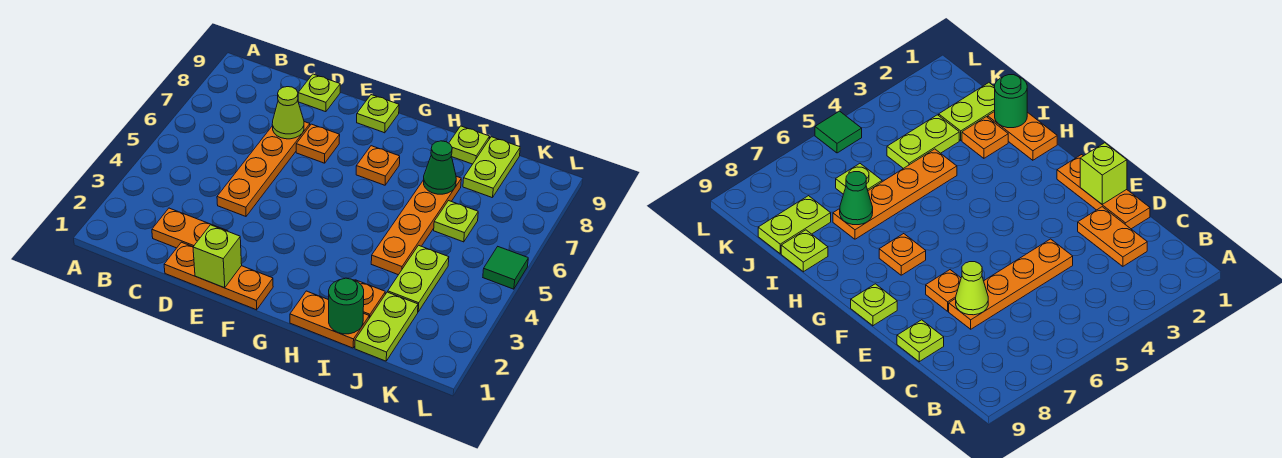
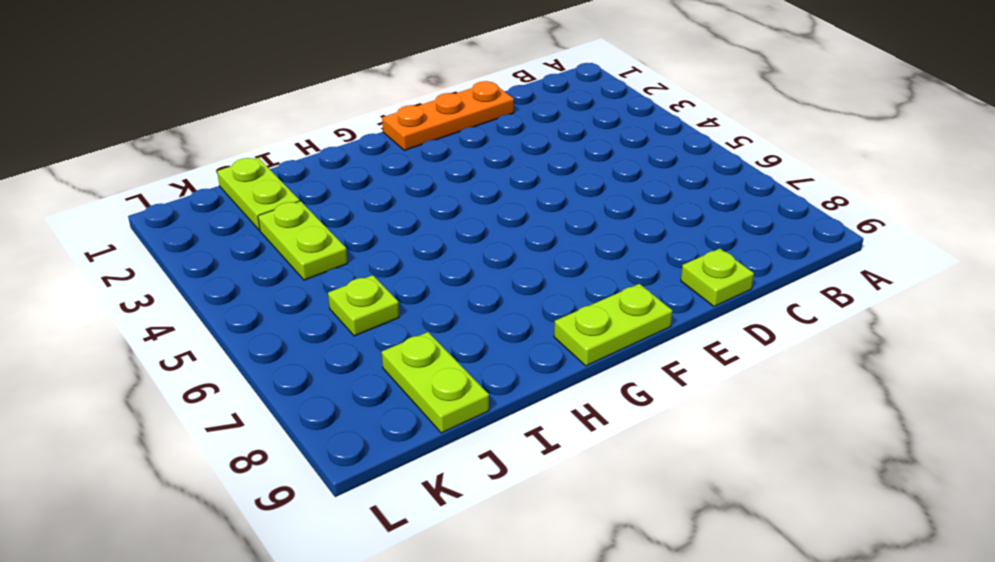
lime plate F9:G9 level 1 -> lime plate F9 level 1
none -> orange plate C2:D2 level 1
none -> orange plate D4:D7 level 1
none -> orange plate E7 level 1

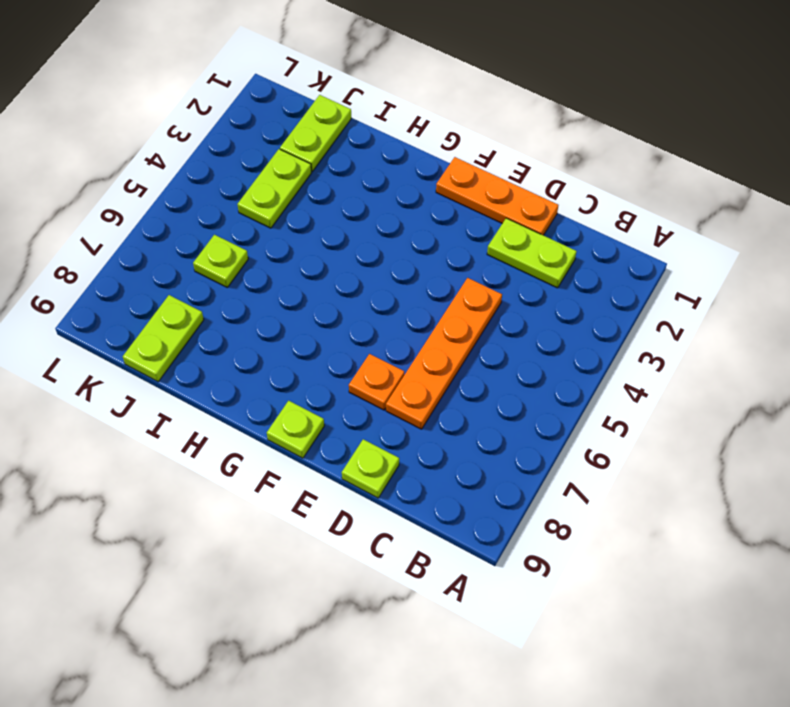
lime plate C2:D2 level 1 -> orange plate C2:D2 level 1
none -> orange plate G7 level 1
none -> orange plate H1:I1 level 1
none -> orange plate I2 level 1

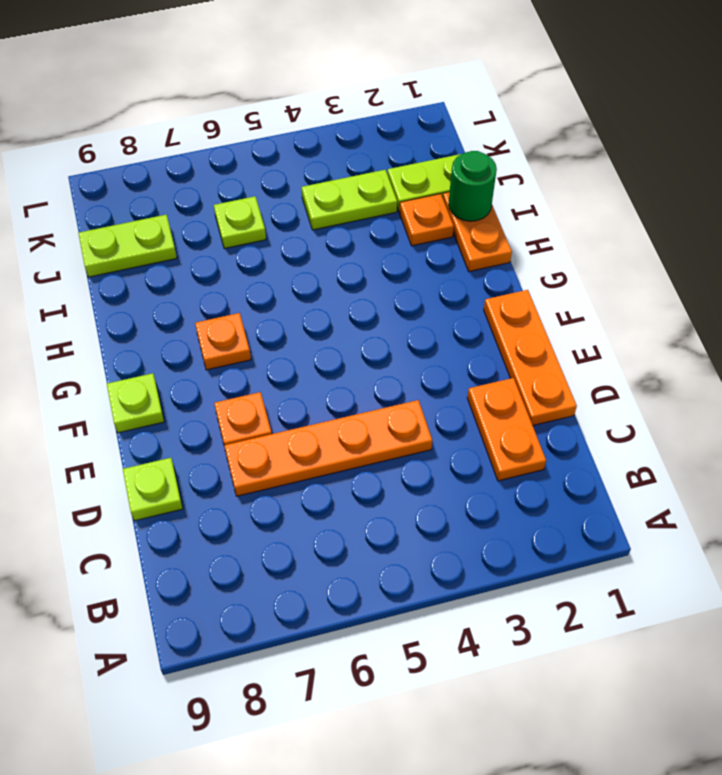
none -> orange plate I4:I7 level 1
none -> lime plate I9 level 1
none -> green tile L5 level 1

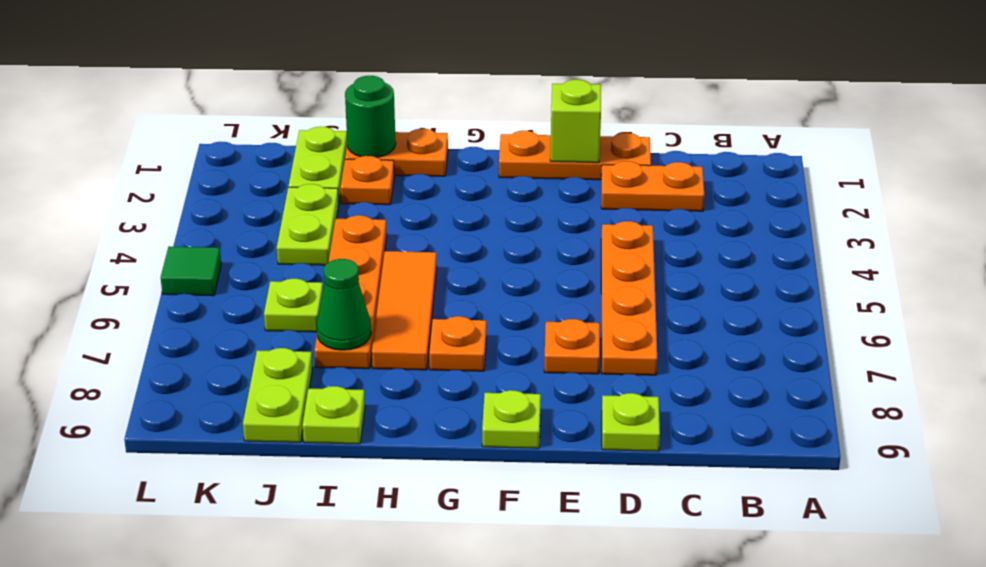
orange tile H5:H7 level 1 -> none
none -> lime cone D7 level 2

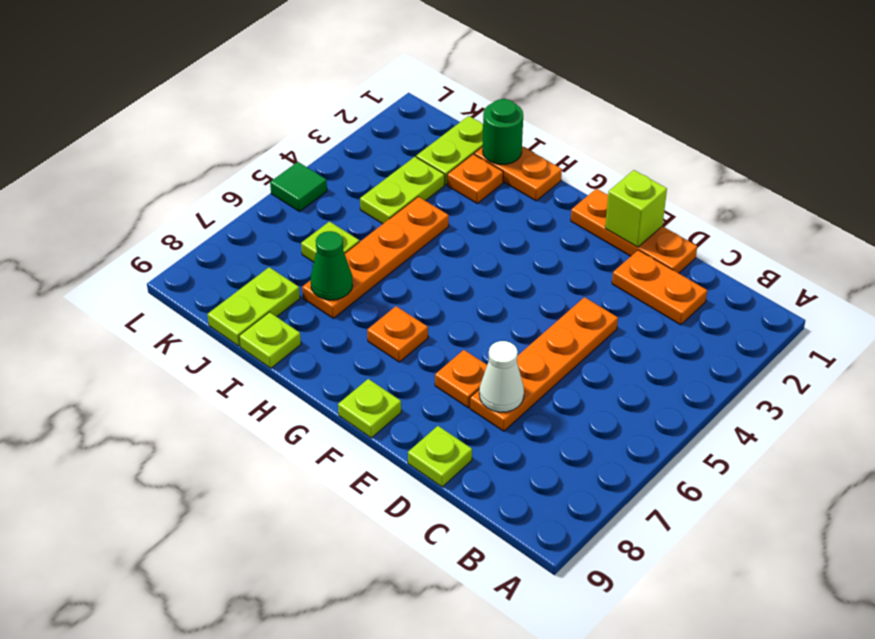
white cone D7 level 2 -> lime cone D7 level 2

